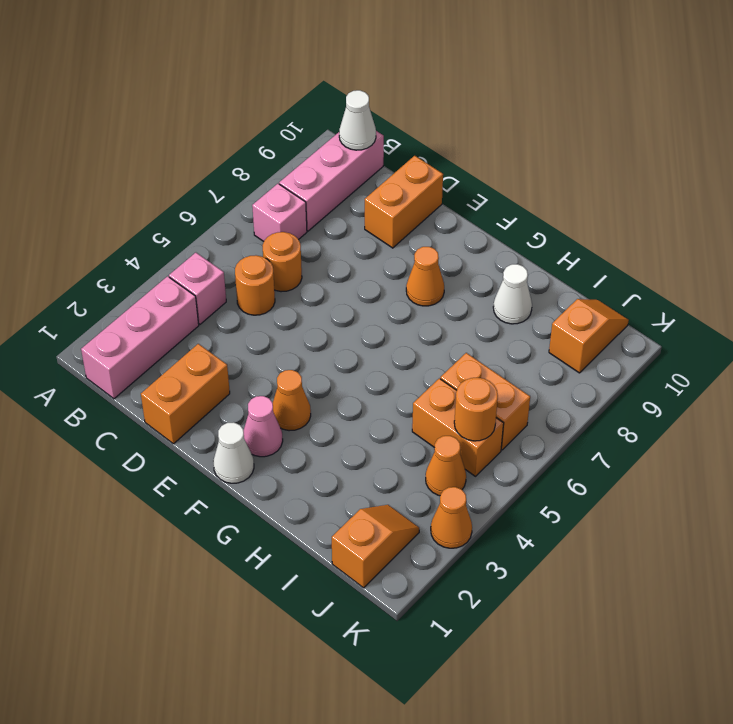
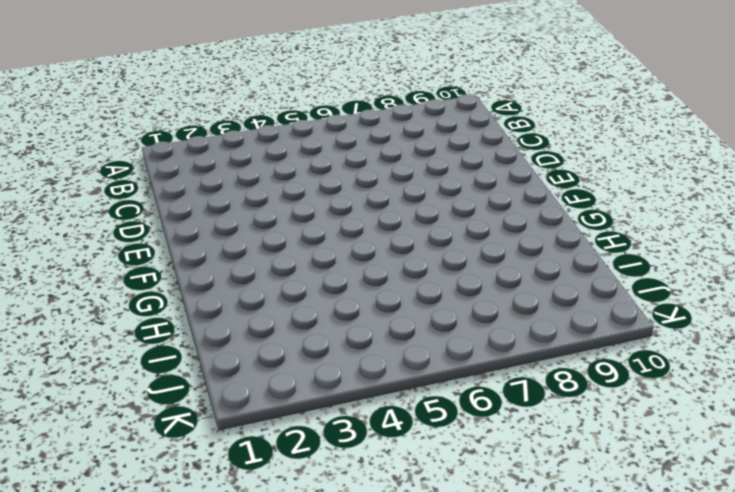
none -> pink brick B1:B3 level 1
none -> pink brick B4 level 1
none -> pink brick B7 level 1

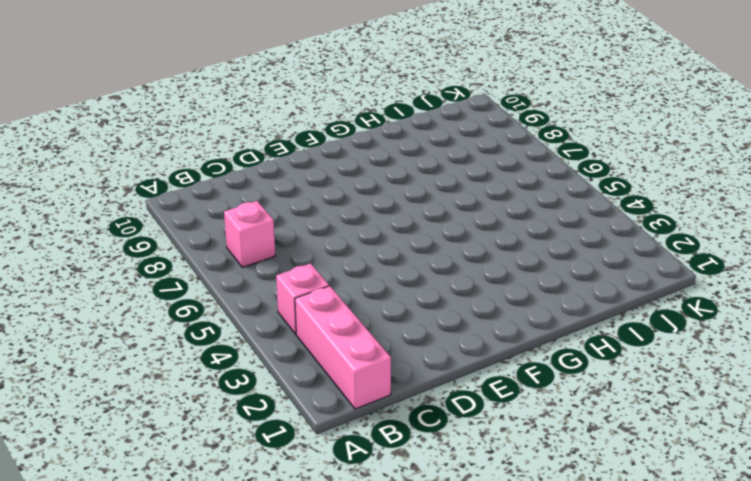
none -> pink brick B8:B10 level 1
none -> orange round brick C5 level 1
none -> orange round brick C6 level 1

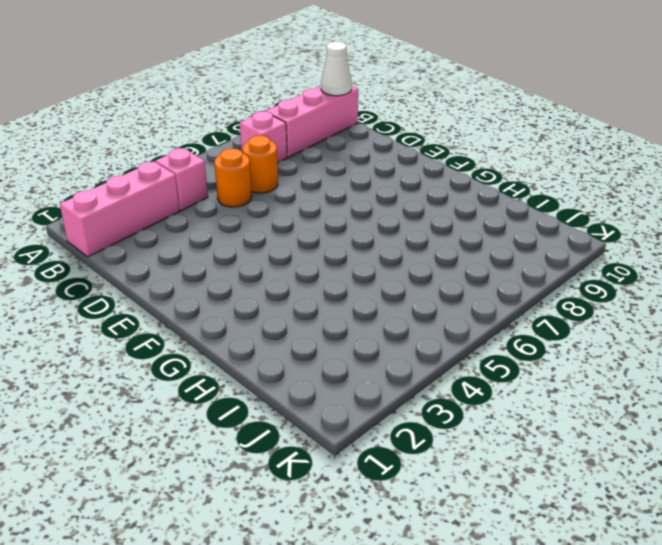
none -> orange brick D1:D2 level 1
none -> orange brick D9:D10 level 1
none -> white cone F1 level 1

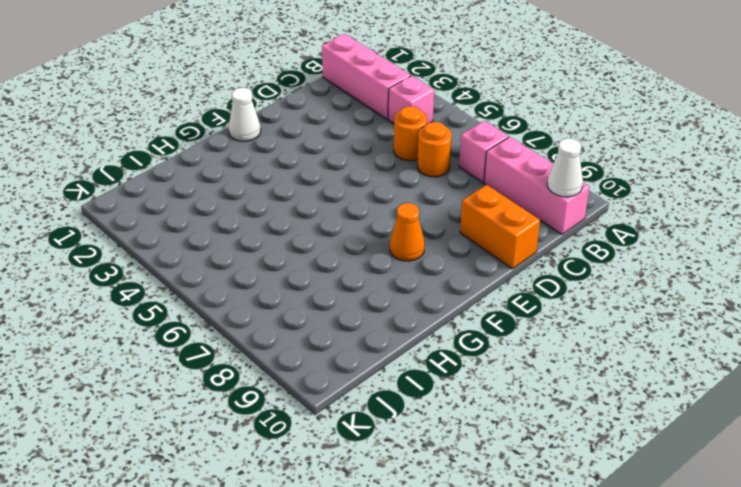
none -> orange brick D1:D2 level 1
none -> pink cone F2 level 1
none -> orange cone F3 level 1

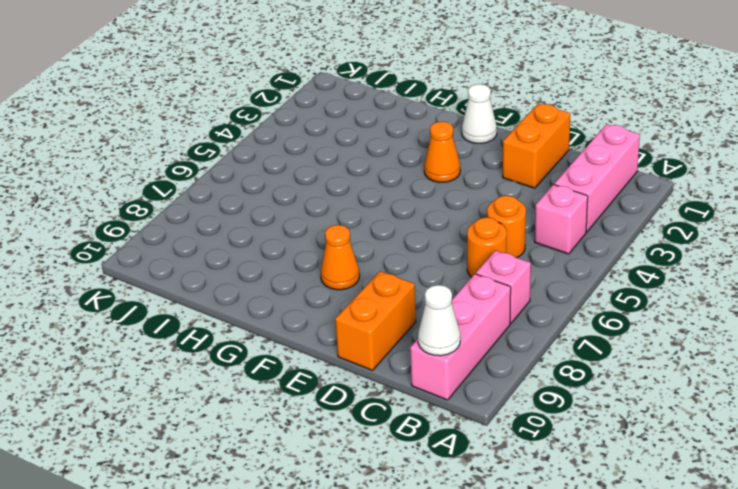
none -> pink cone F2 level 1
none -> white cone H9 level 1
none -> orange brick I5:J5 level 1

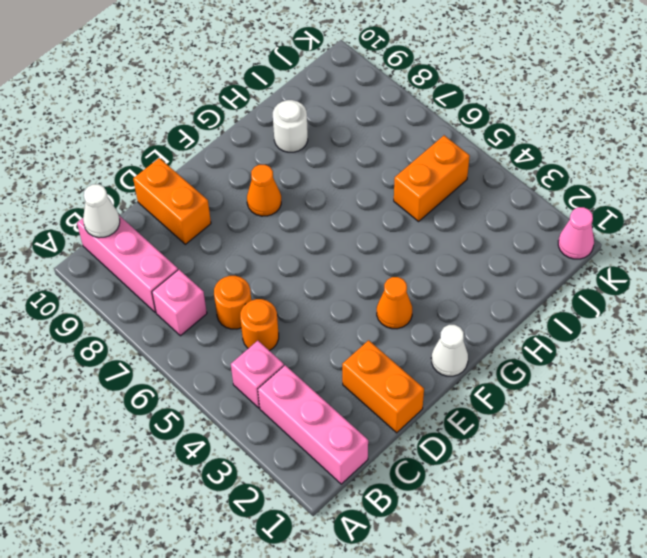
white round brick H9 level 1 -> white cone H9 level 1
pink cone K1 level 1 -> pink cone F2 level 1
none -> orange brick I6:J6 level 1
none -> orange slope J1:J2 level 1 top 1
none -> orange cone J4 level 1

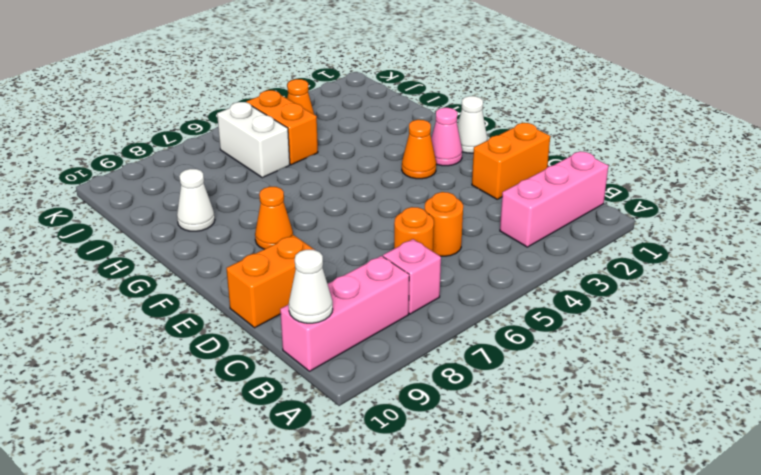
white brick I6:J6 level 1 -> orange brick I6:J6 level 1
none -> pink brick B4 level 1
none -> orange slope J1:J2 level 1 top 1
none -> orange slope J9:J10 level 1 top 9

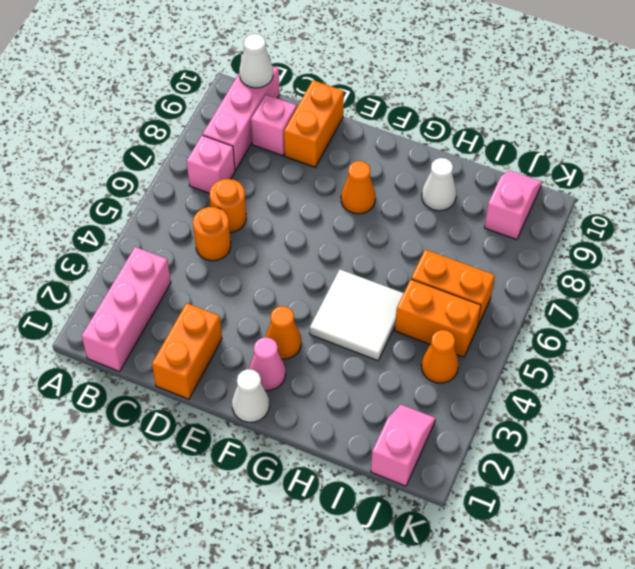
pink brick C9 level 1 -> pink brick B4 level 1
white tile G4:H5 level 1 -> none
pink slope J1:J2 level 1 top 1 -> orange slope J1:J2 level 1 top 1
pink slope J9:J10 level 1 top 9 -> orange slope J9:J10 level 1 top 9
none -> orange cone K3 level 1
none -> orange round brick J5 level 2

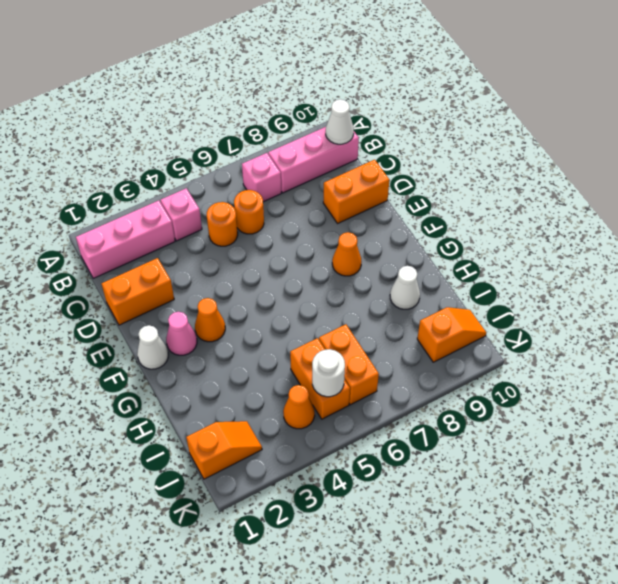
white round brick J5 level 2 -> orange round brick J5 level 2
none -> orange cone K3 level 1

